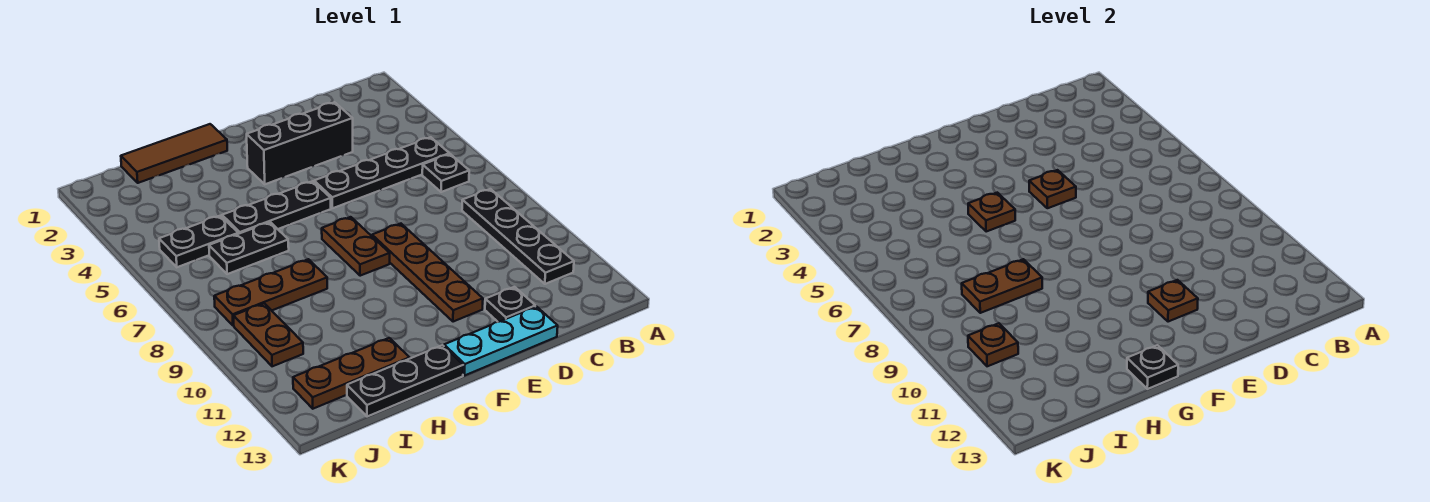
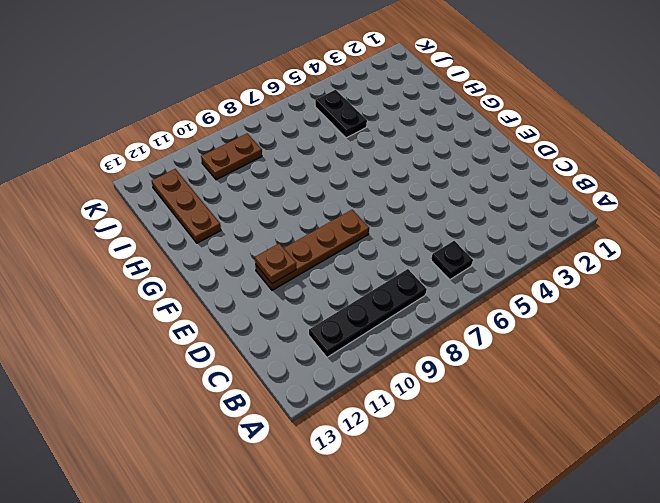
none -> black plate B5:E5 level 1
none -> black brick D3:F3 level 1
none -> black plate D12 level 1

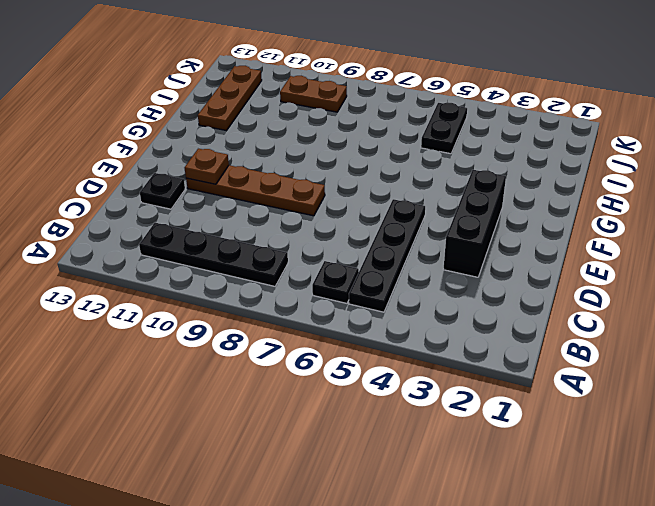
none -> cyan plate D13:F13 level 1
none -> black plate F5:H5 level 1
none -> brown plate F7:F8 level 1

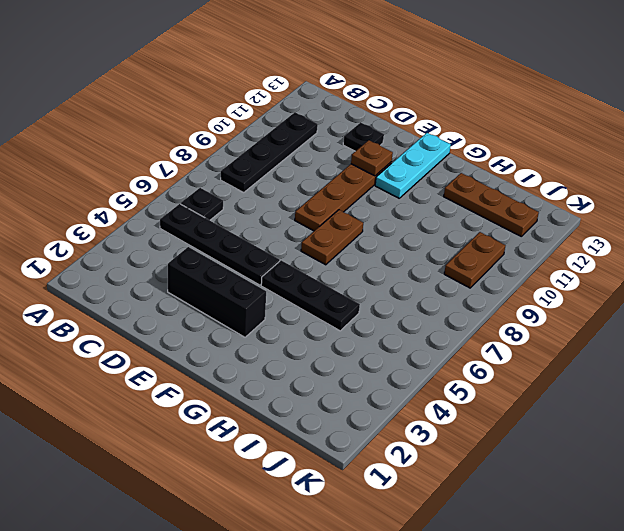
cyan plate F11:F13 level 1 -> cyan plate D13:F13 level 1
none -> brown tile G1:I1 level 1
none -> black plate G13:I13 level 1
none -> black plate H6:I6 level 1

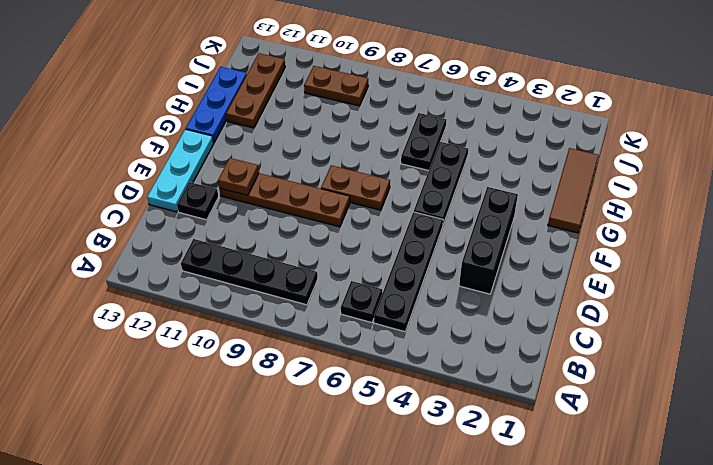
blue plate G13:I13 level 1 -> black plate G13:I13 level 1
none -> brown plate H8:J8 level 1
none -> black plate I5:J5 level 1
none -> brown plate E5 level 2

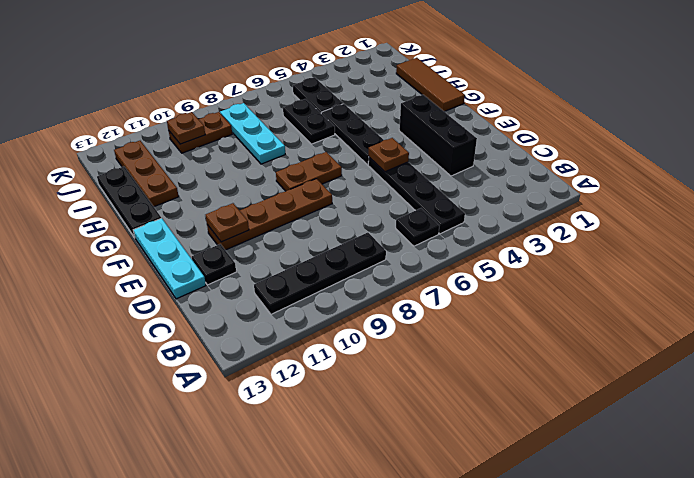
cyan plate H8:J8 level 1 -> brown plate H8:J8 level 1
none -> brown plate G5 level 2
none -> black plate G13 level 2
none -> brown plate H8:I8 level 2

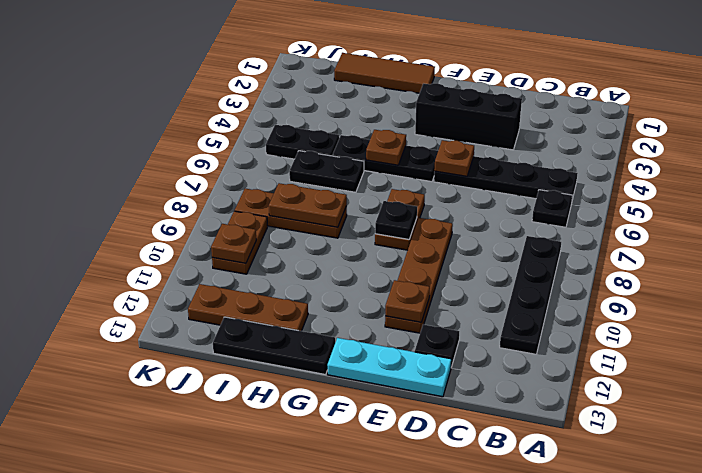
black plate F8 level 2 -> black plate G13 level 2

